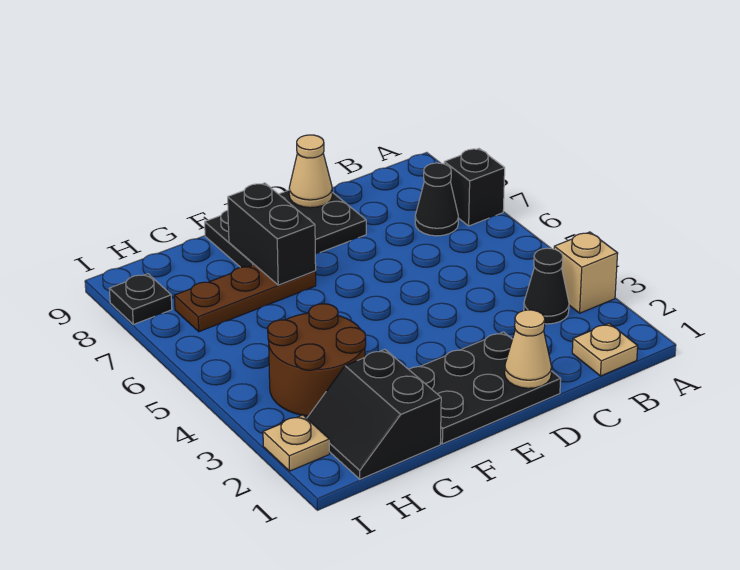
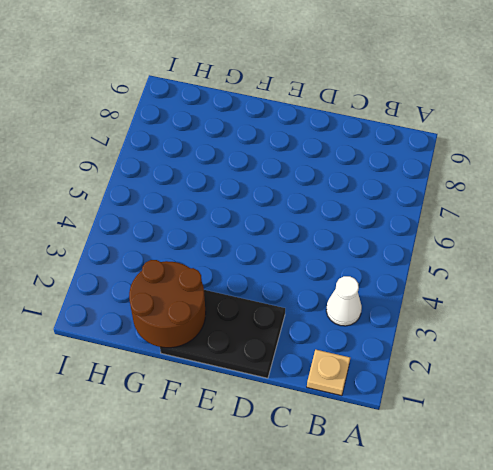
white cone B3 level 1 -> black cone B3 level 1
brown round brick F1:G2 level 2 -> brown round brick G3:H4 level 1
none -> tan brick A3 level 1
none -> black brick A7 level 1
none -> black cone B7 level 1

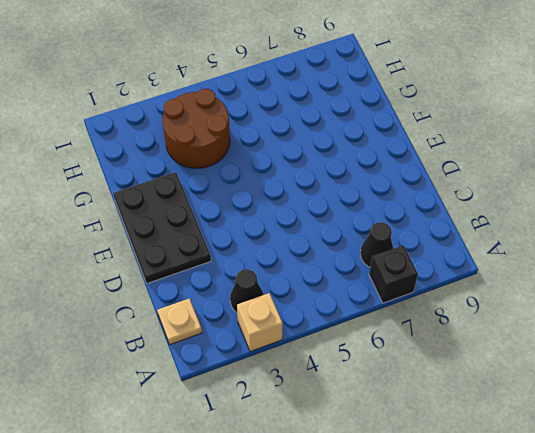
none -> black plate D8:F9 level 1
none -> brown plate F7:H7 level 1
none -> black slope G1:H2 level 1 top G

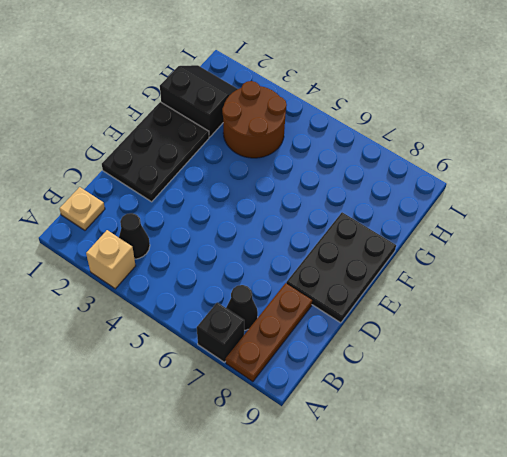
brown plate A8:C8 level 1 -> brown plate F7:H7 level 1
none -> tan plate I2 level 1
none -> black plate I8 level 1
none -> tan cone D1 level 2

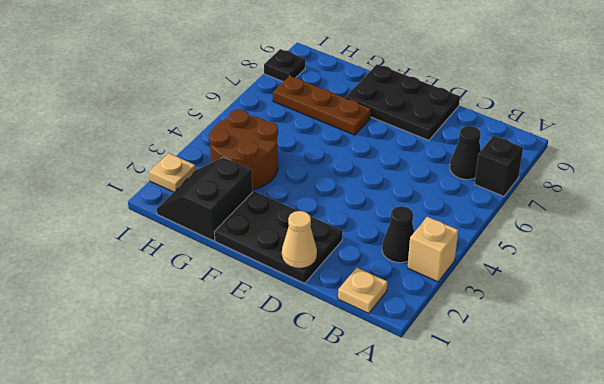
none -> tan cone D9 level 2
none -> black brick F7:F8 level 2

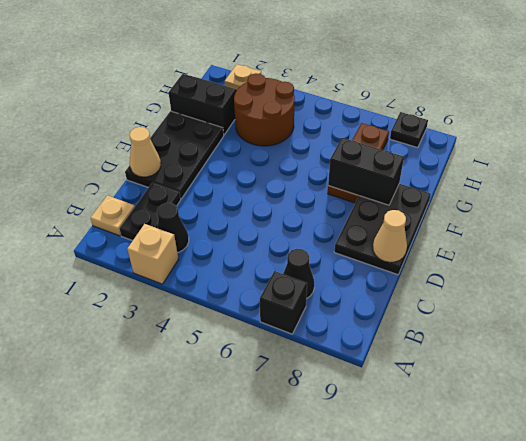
black plate B2:C2 level 1 -> none

